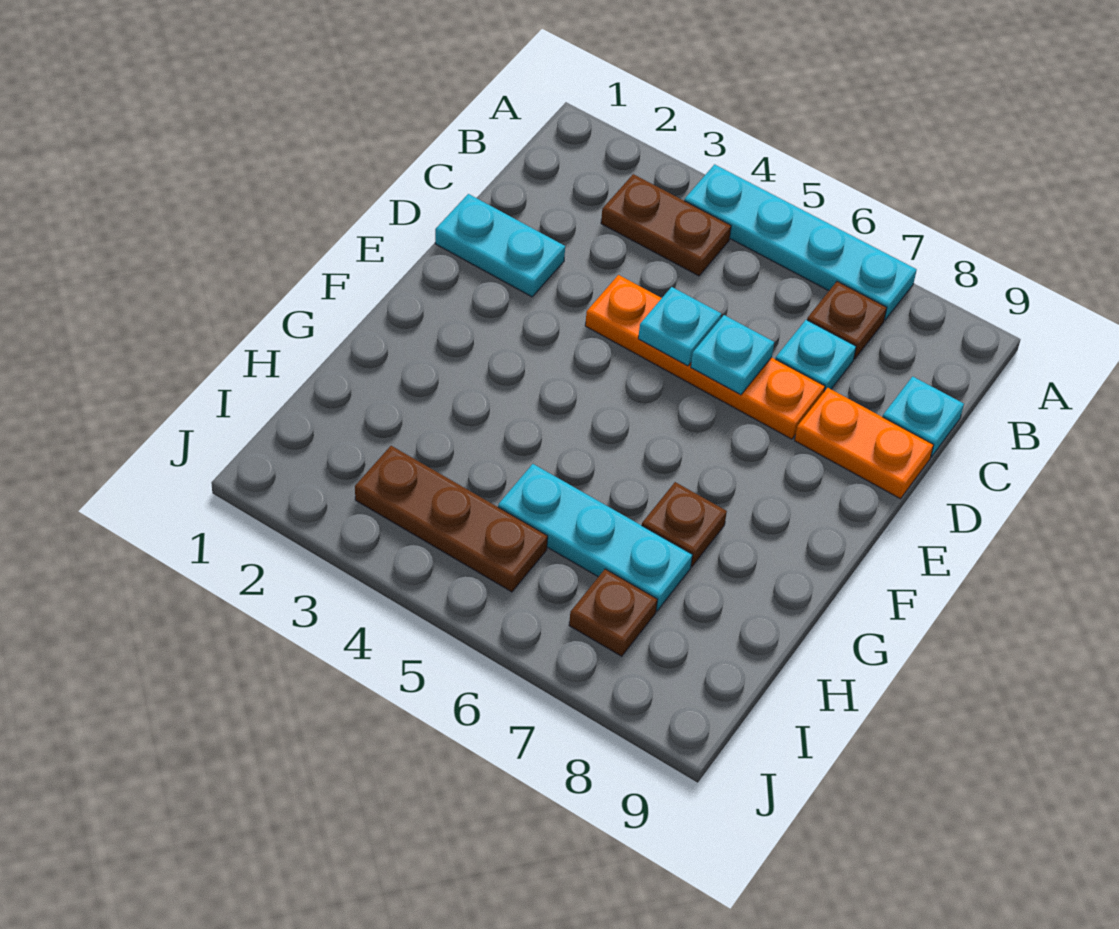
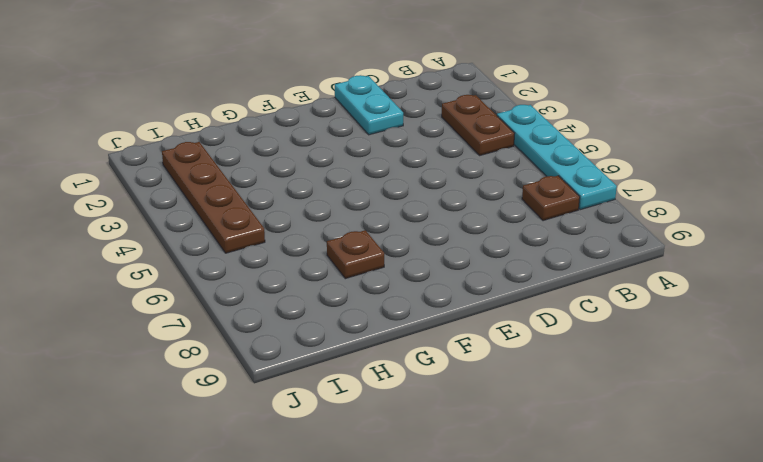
brown plate I2:I5 level 1 -> brown plate I3:I5 level 1
none -> cyan plate C7 level 1
none -> cyan plate C9 level 1
none -> orange plate D4:D7 level 1

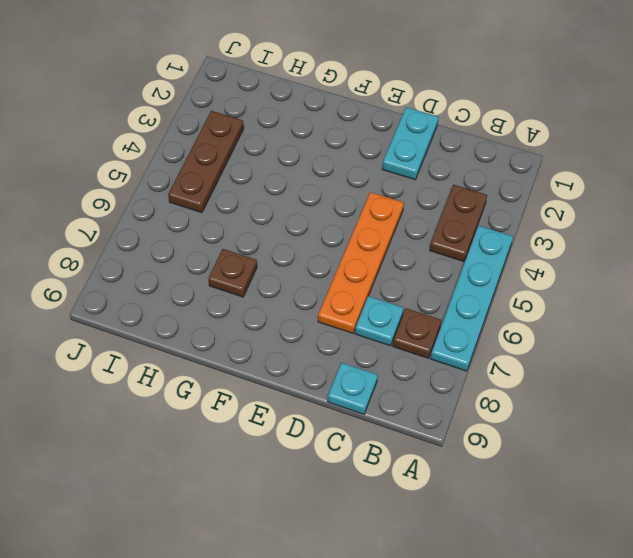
none -> orange plate D8:D9 level 1
none -> cyan plate H5:H7 level 1
none -> brown plate I7 level 1

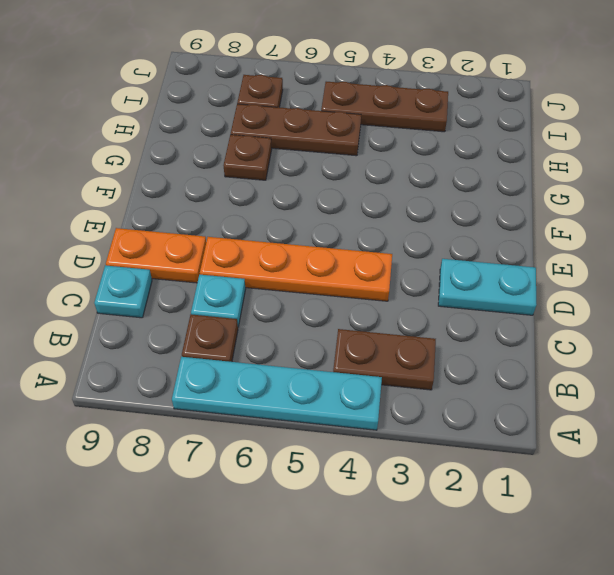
brown plate H5:H7 level 1 -> cyan plate H5:H7 level 1
none -> cyan plate D5 level 2
none -> cyan plate D6 level 2

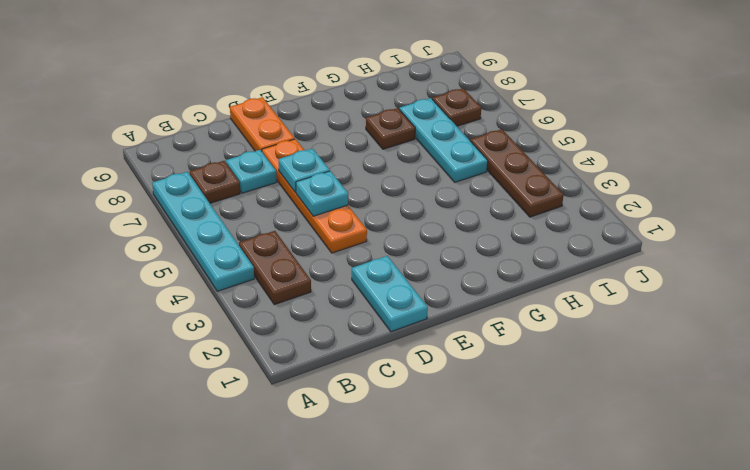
none -> cyan plate C9 level 1

